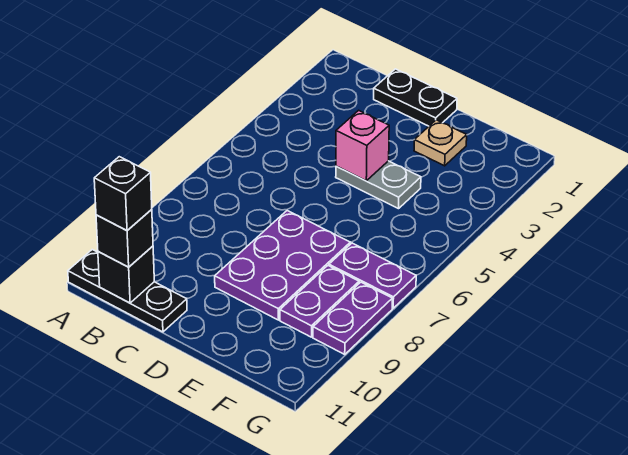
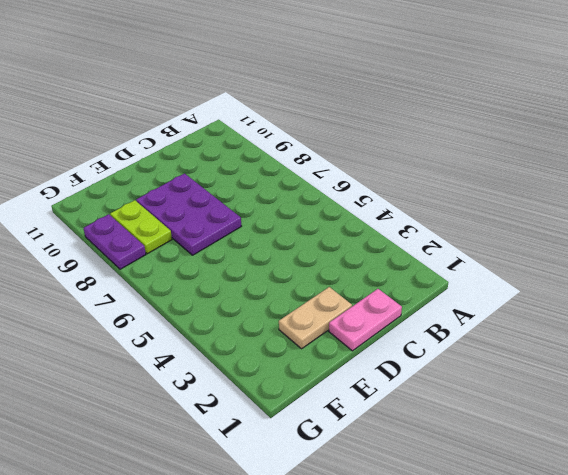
pink plate C1:D1 level 1 -> black plate C1:D1 level 1
tan plate D2:E2 level 1 -> tan plate E2 level 1
lime plate F8:F9 level 1 -> purple plate F8:F9 level 1
none -> black plate A11:C11 level 1
none -> grey plate D4:E4 level 1
none -> purple plate F7:G7 level 1

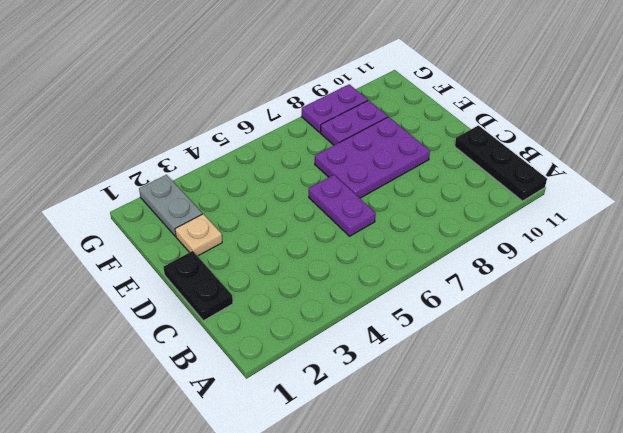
purple plate C6:D6 level 1 -> purple plate F7:G7 level 1
grey plate F2:G2 level 1 -> grey plate D4:E4 level 1
none -> black brick B11 level 2
none -> pink brick D4 level 2
none -> black brick B11 level 3

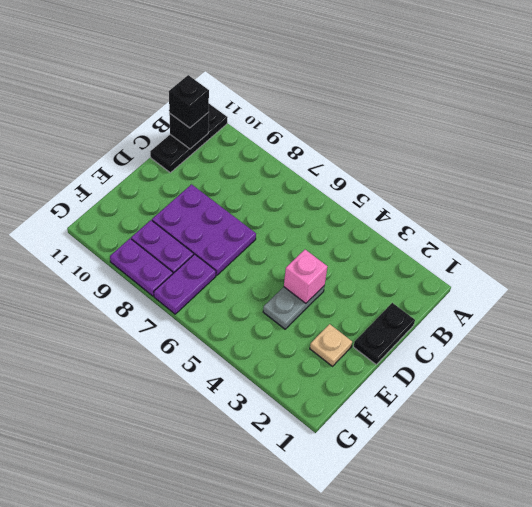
none -> black brick B11 level 4

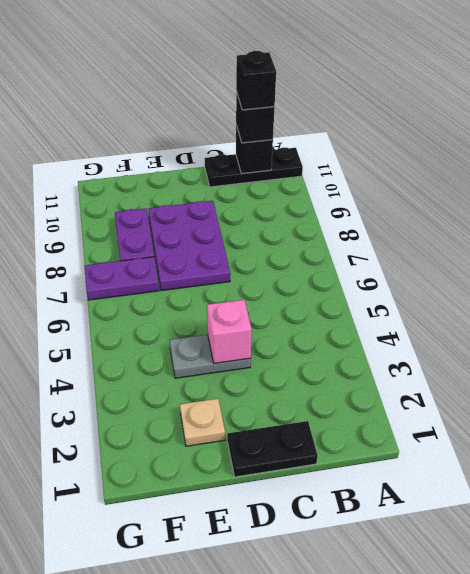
none -> purple plate G8:G9 level 1

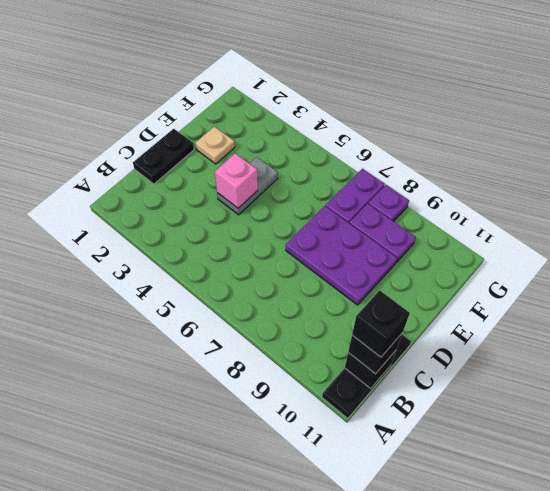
purple plate G8 level 1 -> purple plate G8:G9 level 1

